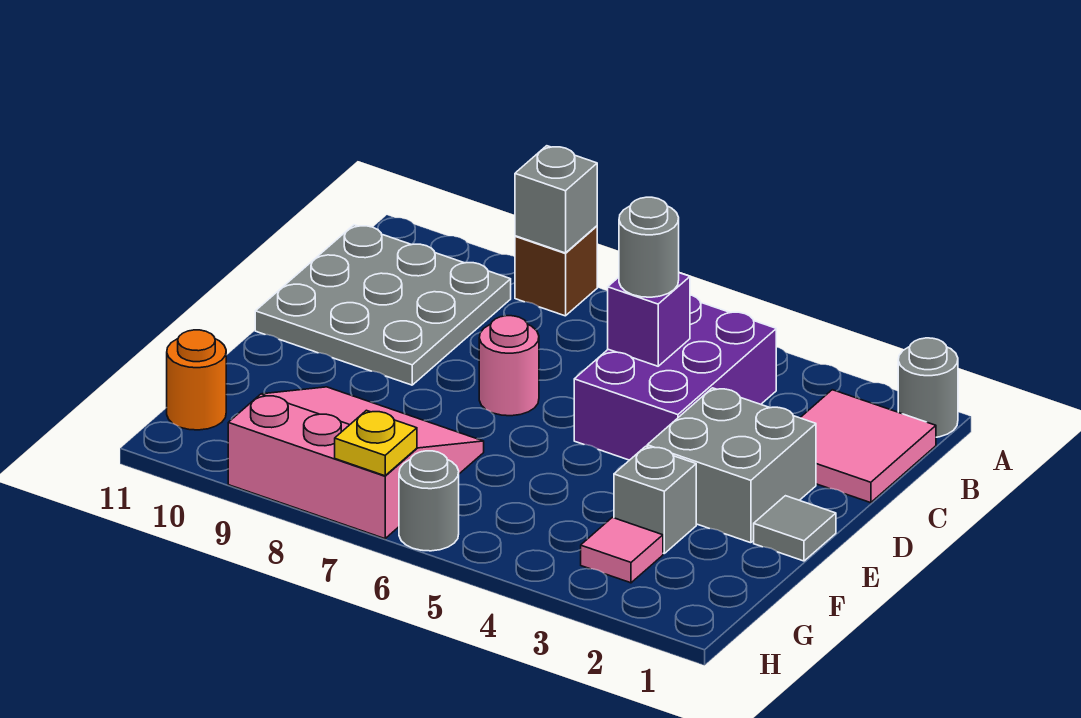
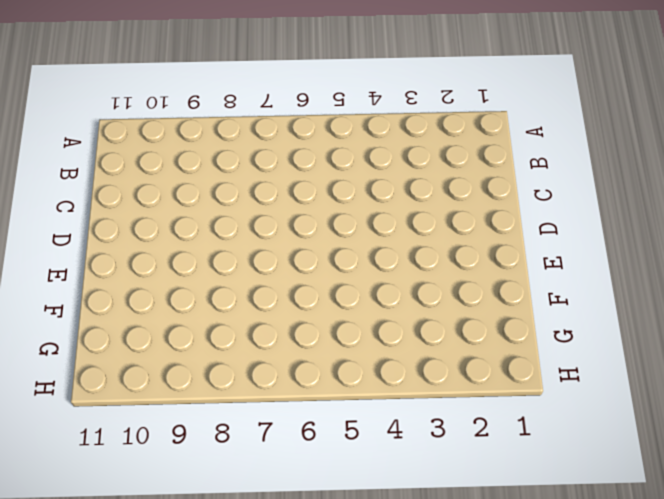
none -> grey round brick A1 level 1
none -> brown brick A8 level 1
none -> pink tile B1:C2 level 1

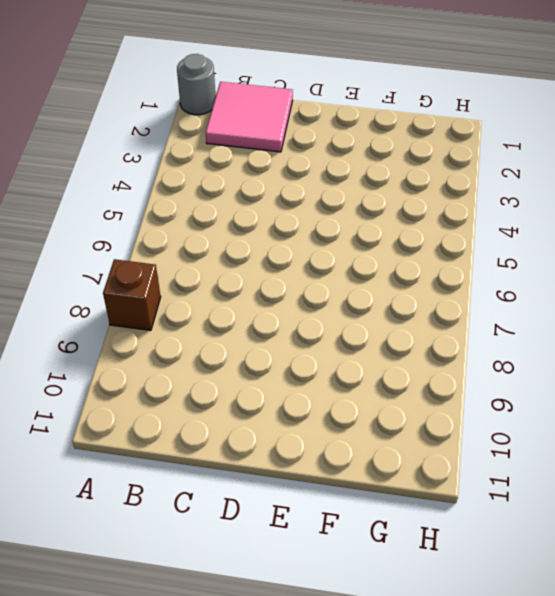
none -> purple brick B4:D5 level 1
none -> grey plate B9:D11 level 1
none -> grey brick D2:E3 level 1

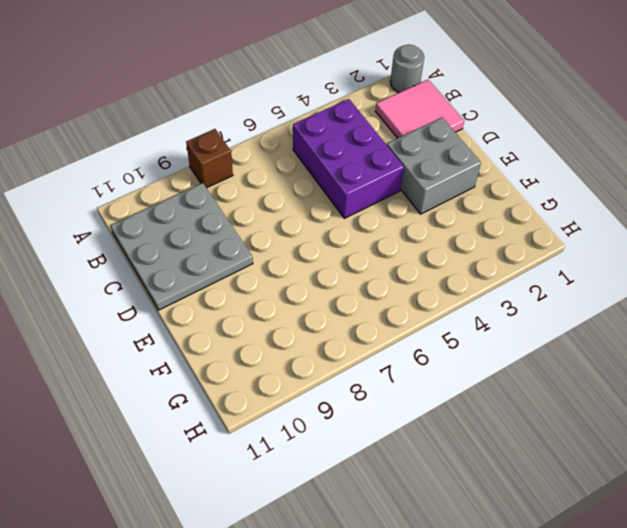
none -> pink round brick D7 level 1
none -> grey tile E1 level 1
none -> grey brick F3 level 1

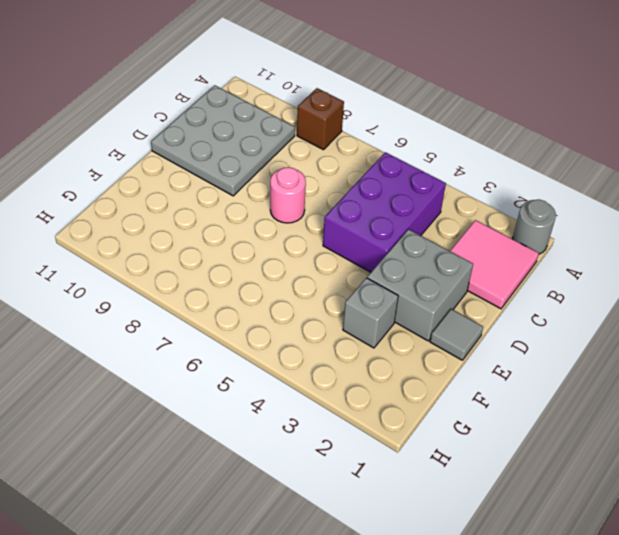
none -> pink slope F7:H9 level 1 top H
none -> pink tile G3 level 1
none -> orange round brick G11 level 1

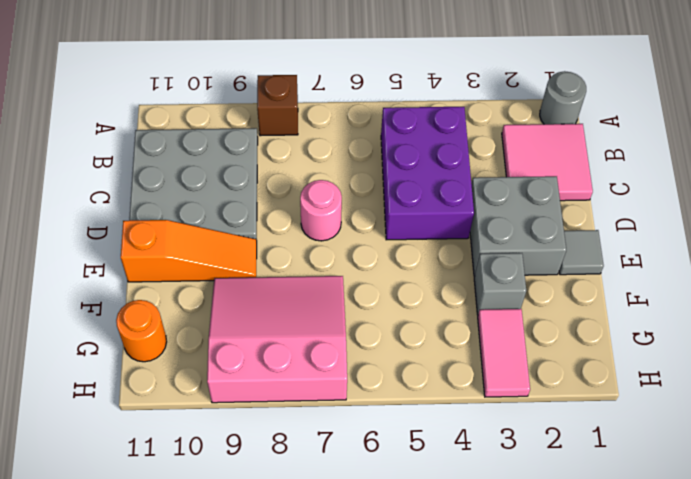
orange slope E9:E11 level 1 top 11 -> none
pink tile G3:H3 level 1 -> pink tile G3 level 1
none -> grey round brick H6 level 1
none -> grey brick A8 level 2
none -> purple brick C5 level 2

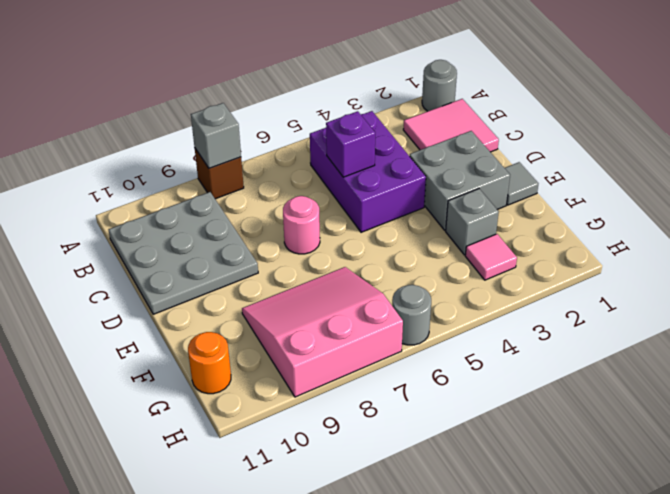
none -> yellow plate H7 level 2
none -> grey round brick C5 level 3

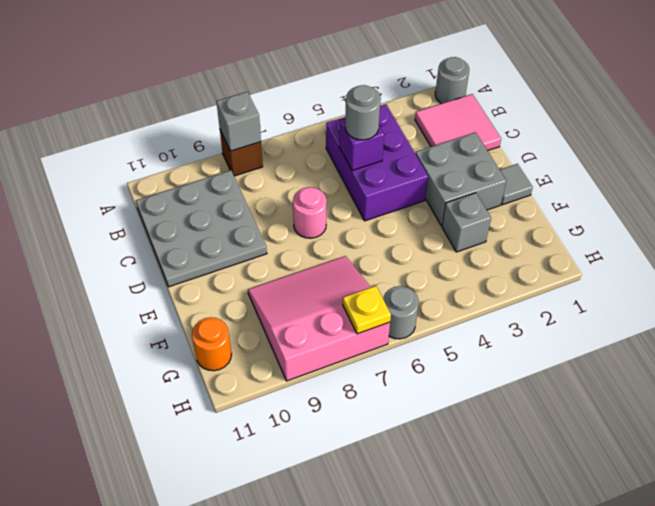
none -> pink tile G3 level 1

